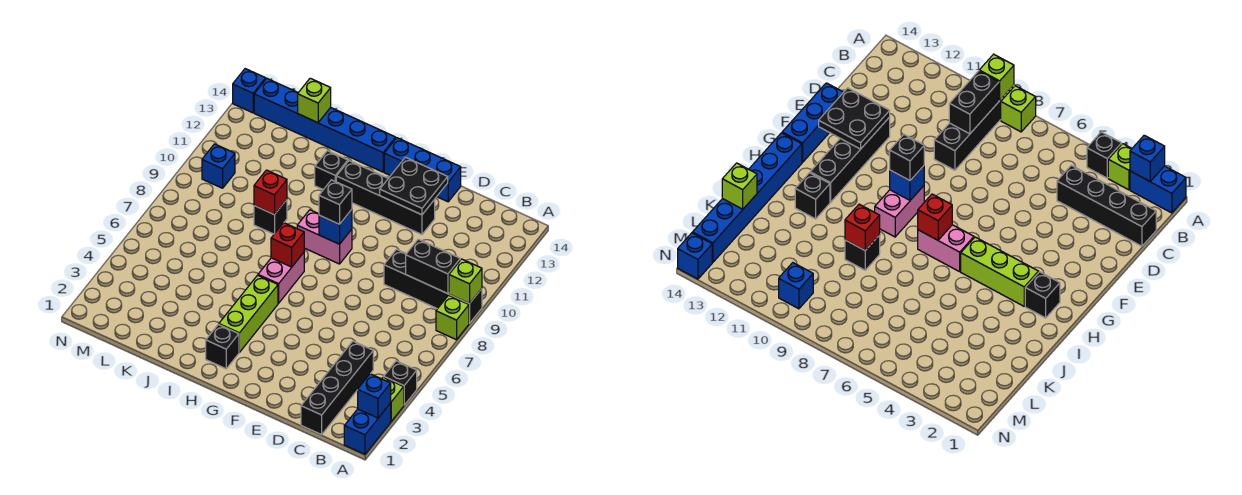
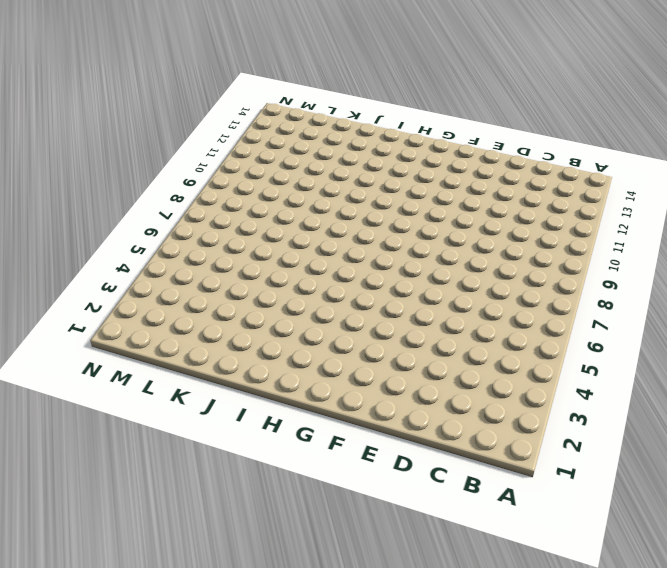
none -> blue brick A1:A2 level 1
none -> lime brick A3 level 1
none -> black brick A4 level 1

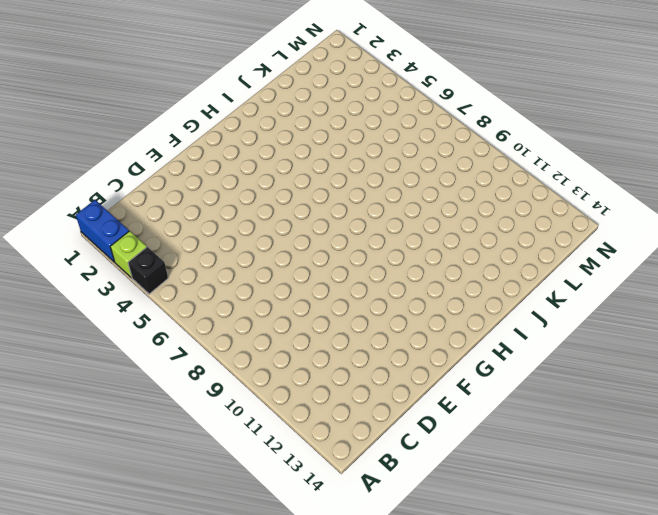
none -> lime brick A8 level 1
none -> black brick A9:D9 level 1
none -> black brick C1:C4 level 1

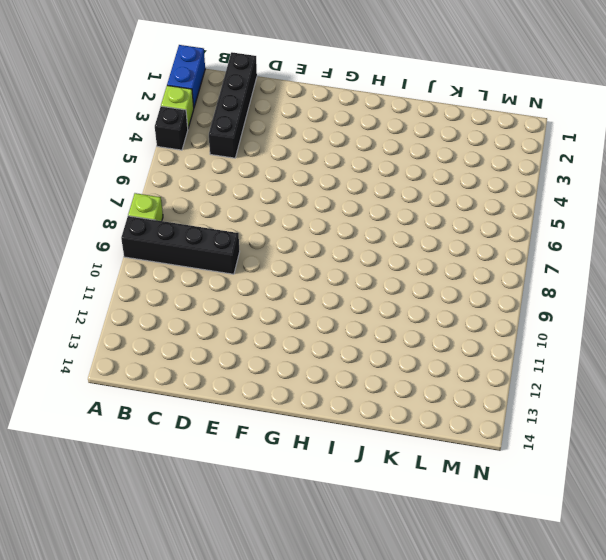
none -> black brick E12:H12 level 1
none -> blue brick E14:G14 level 1
none -> pink brick G9:H9 level 1

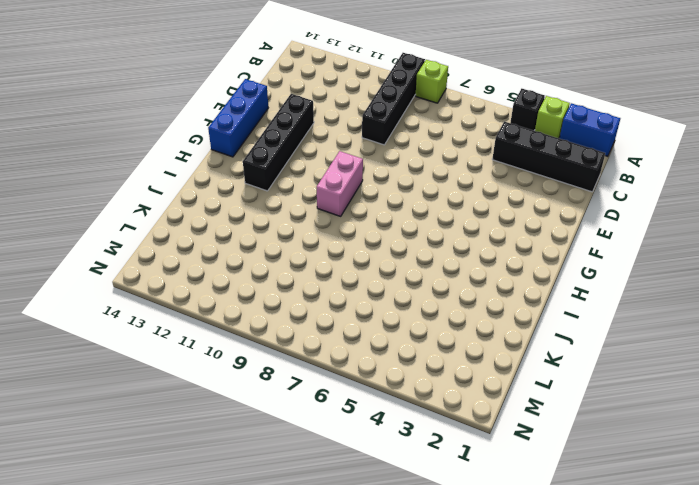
none -> black brick H2 level 1
none -> lime brick H3:H5 level 1
none -> pink brick H6:H7 level 1

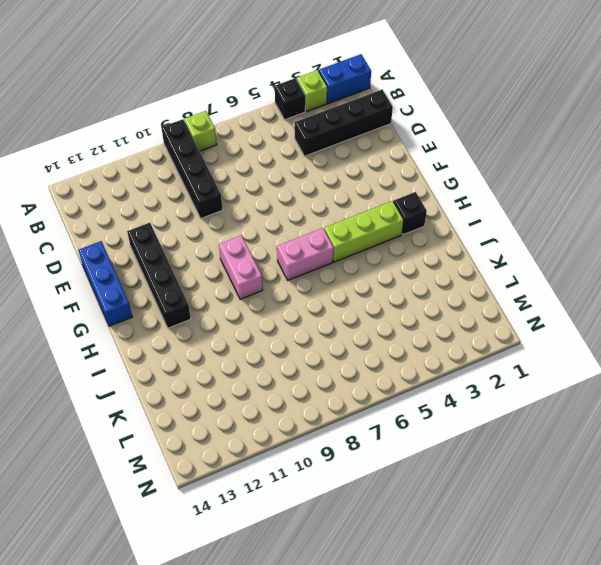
none -> blue brick H14:M14 level 1
none -> black brick I12 level 1
none -> black brick J9 level 1

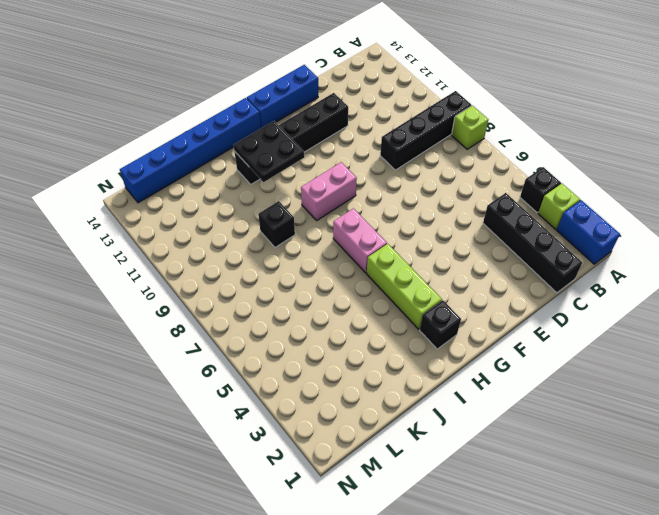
black plate H11:I12 level 2 -> black plate E12:F13 level 2
none -> blue brick M10 level 1
none -> blue brick N14 level 1
none -> blue brick A2 level 2

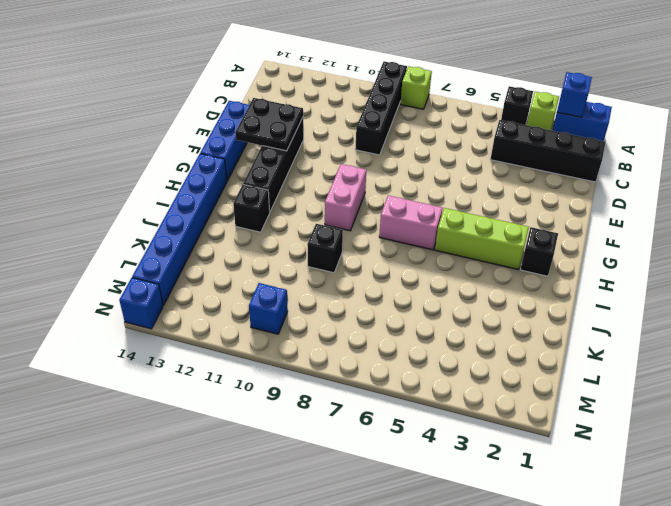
none -> lime brick A9 level 2
none -> black brick B9:C9 level 2
none -> blue brick G9 level 2

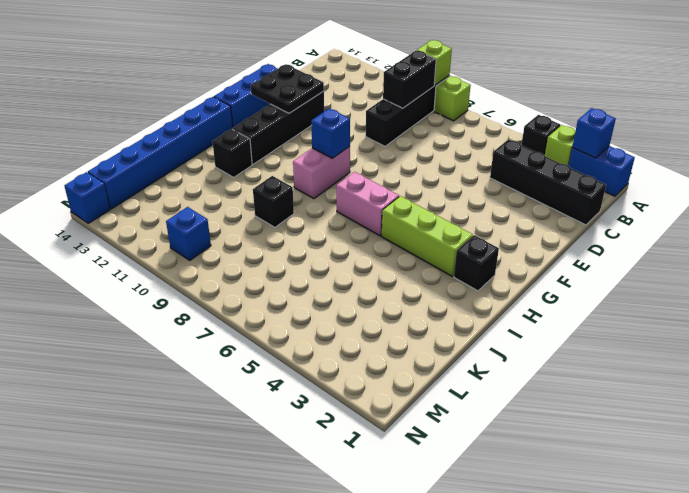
none -> red brick H7 level 2
none -> red brick J9 level 2
none -> lime brick K14 level 2

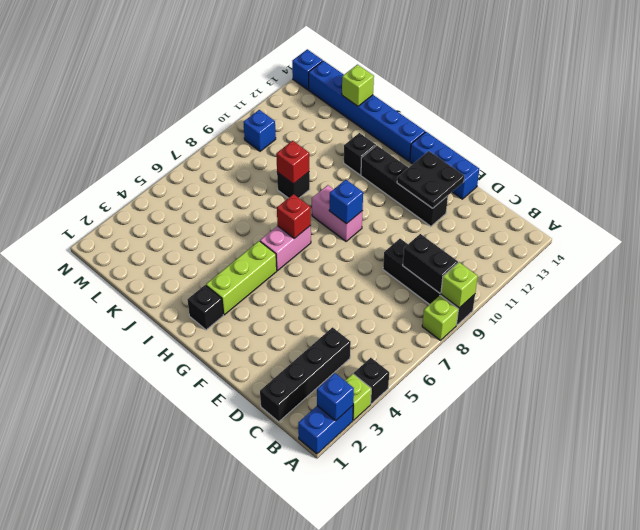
none -> black brick G9 level 3

